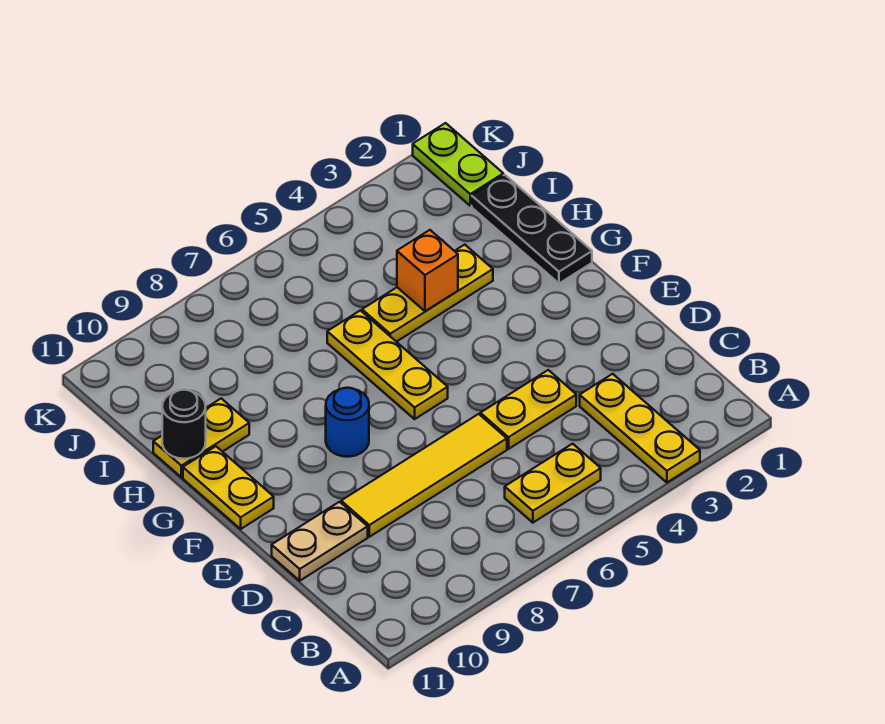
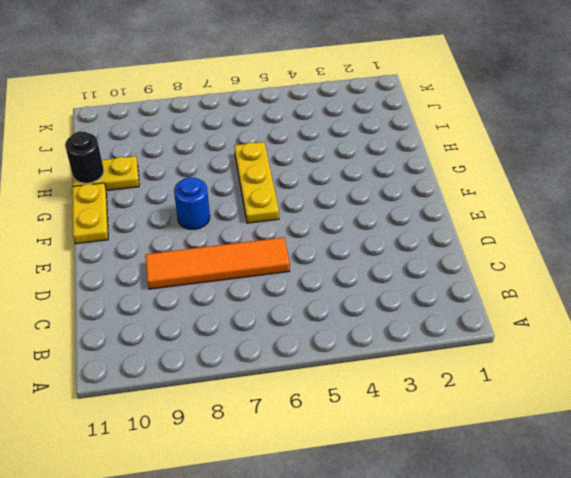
orange tile D6:D9 level 1 -> yellow tile D6:D9 level 1
none -> yellow plate A3:C3 level 1
none -> yellow plate B5:B6 level 1
none -> yellow plate D4:D5 level 1

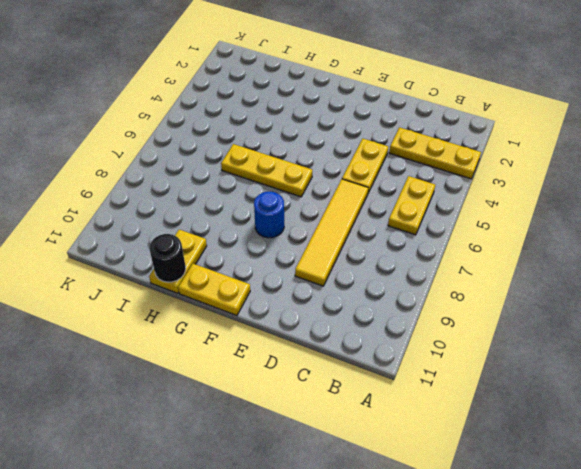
none -> tan plate D10:D11 level 1
none -> black plate G1:I1 level 1
none -> yellow plate H3:H5 level 1

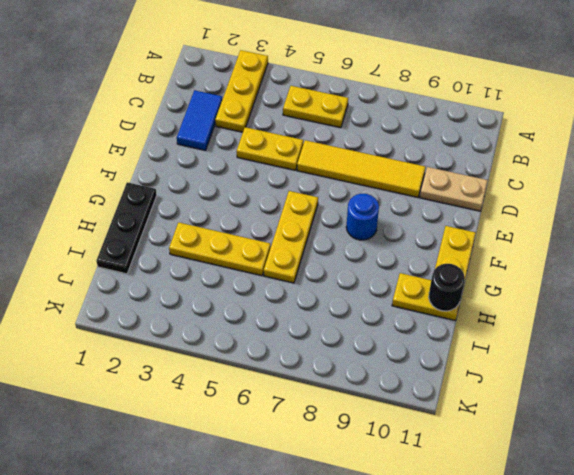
blue tile C2:D2 level 1 -> none
none -> lime plate J1:K1 level 1
none -> orange brick H4 level 2

